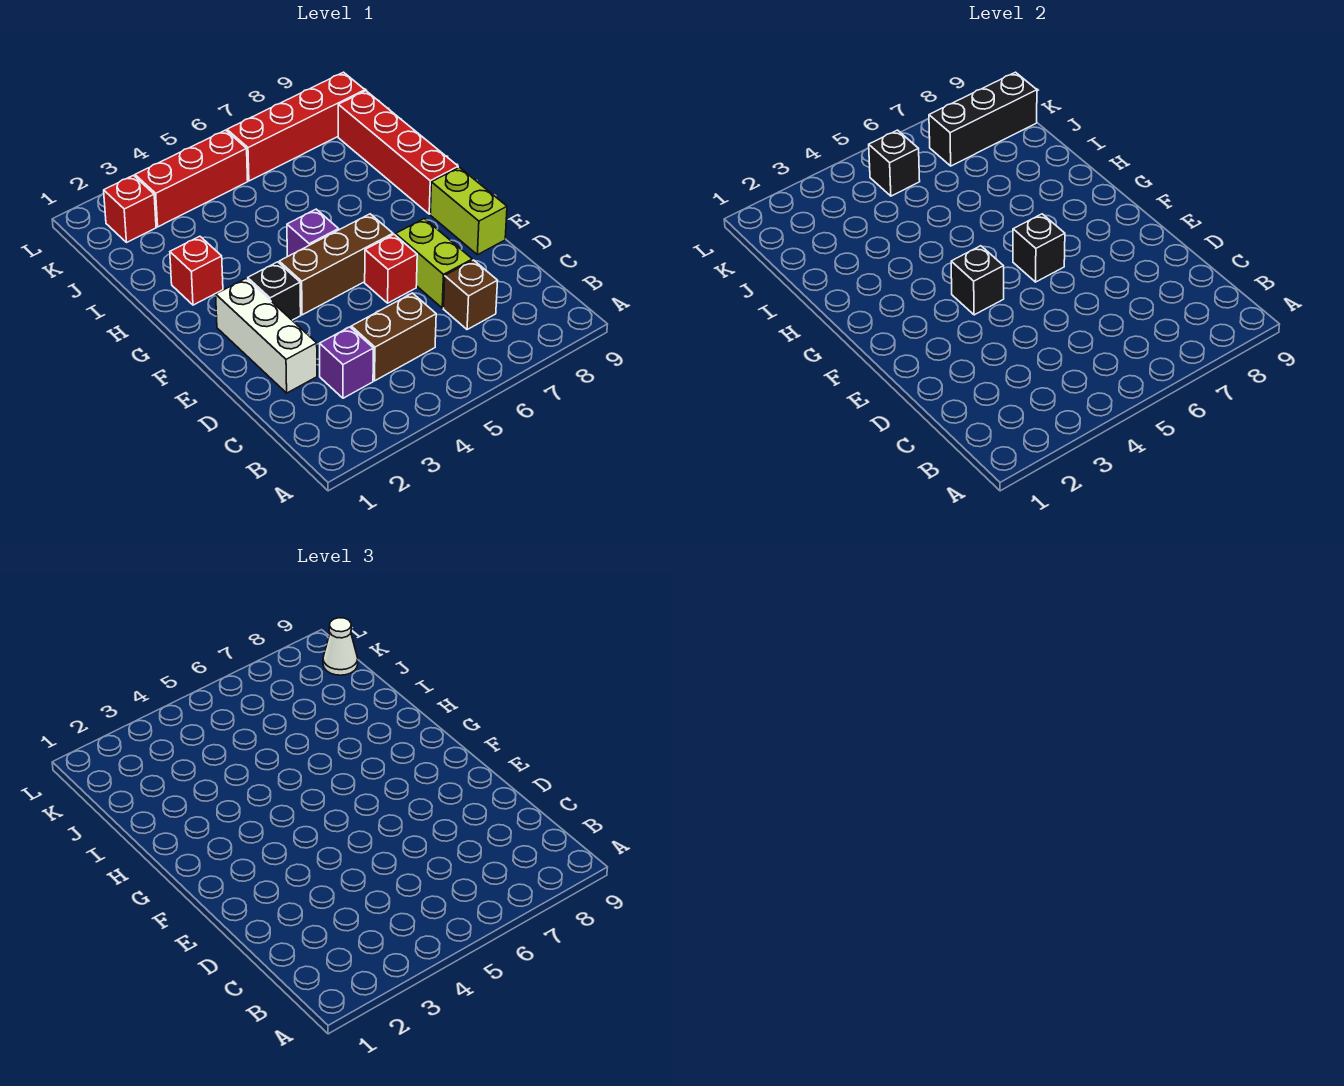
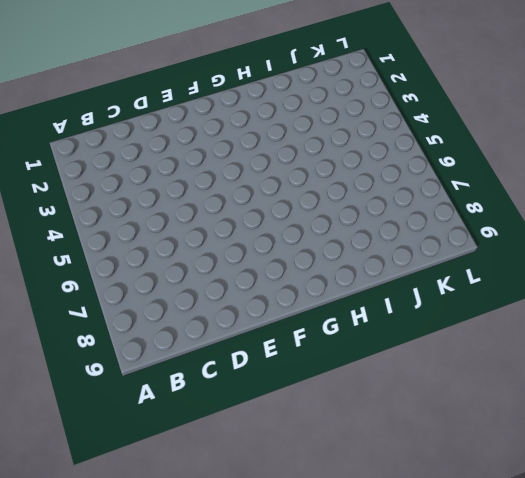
none -> purple brick C3 level 1
none -> brown brick C4:C5 level 1
none -> brown brick C7 level 1

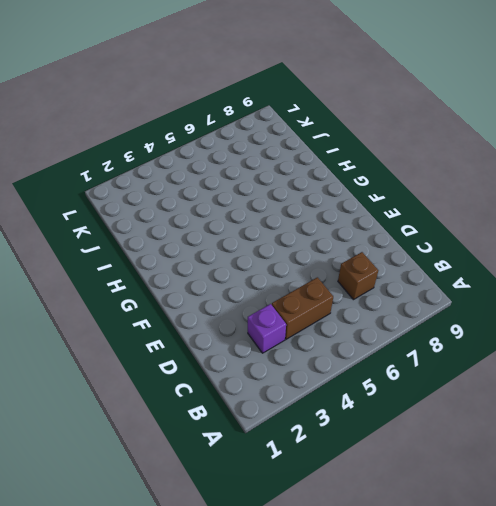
none -> white brick D2:F2 level 1
none -> lime brick D7:E7 level 1
none -> red brick E6 level 1

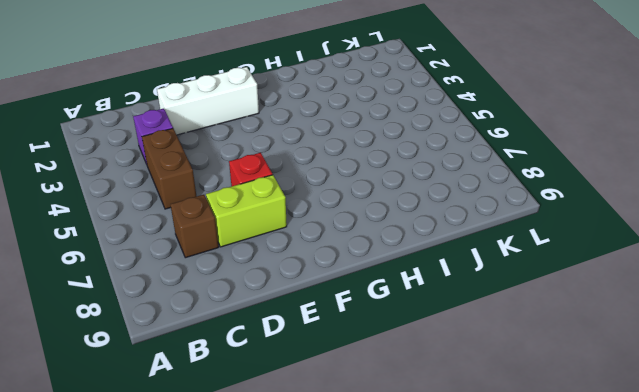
none -> lime brick E9:F9 level 1
none -> black brick F3 level 1
none -> brown brick F4:F6 level 1

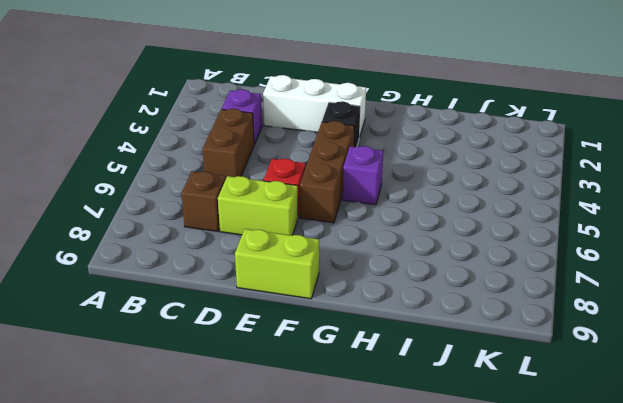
none -> red brick G9:J9 level 1
none -> red brick H2 level 1
none -> red brick K2 level 1

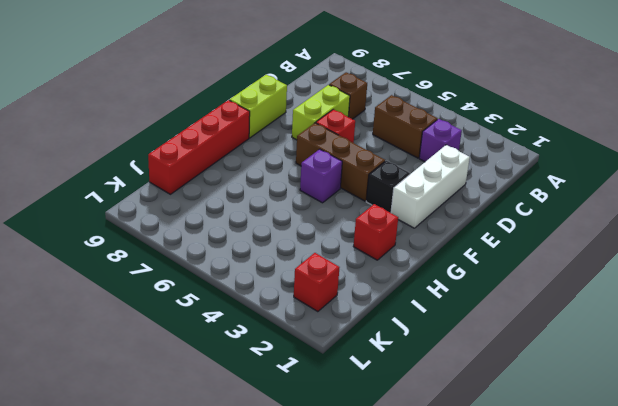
none -> red brick K3:K5 level 1
none -> red brick K6:K9 level 1
none -> black brick F4 level 2

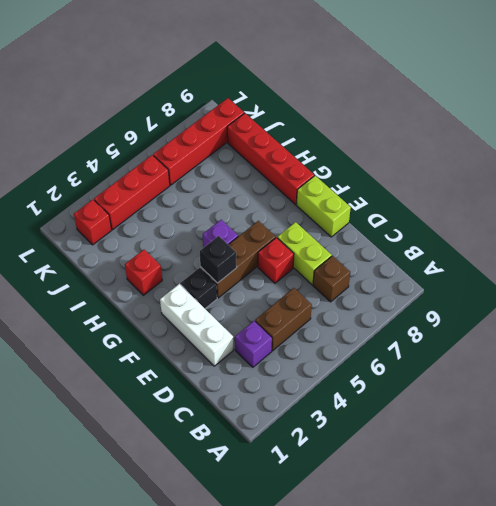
none -> black brick F6 level 2
none -> black brick K5 level 2
none -> black brick K7:K9 level 2

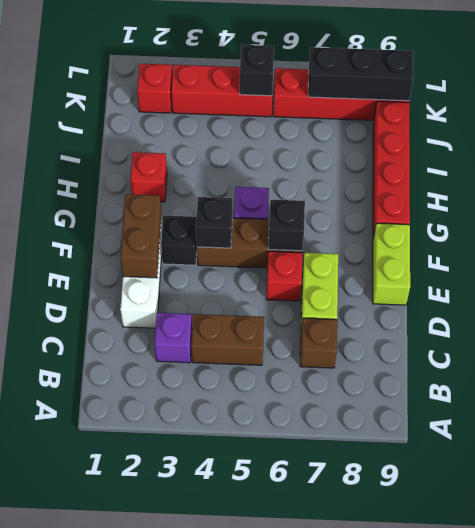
brown brick E2:F2 level 2 -> none
none -> white cone K9 level 3

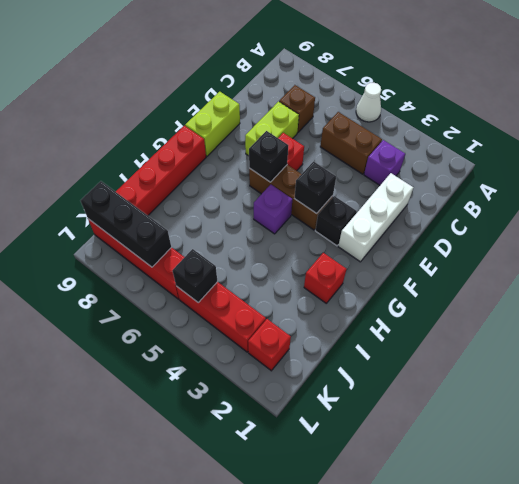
white cone A5 level 1 -> white cone K9 level 3

